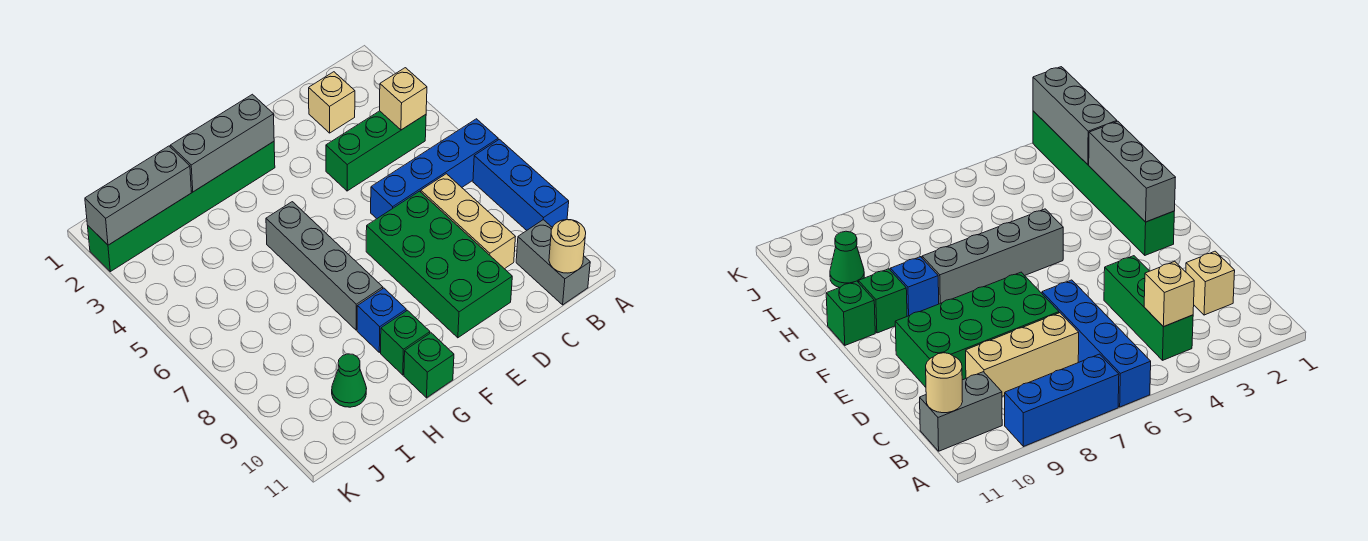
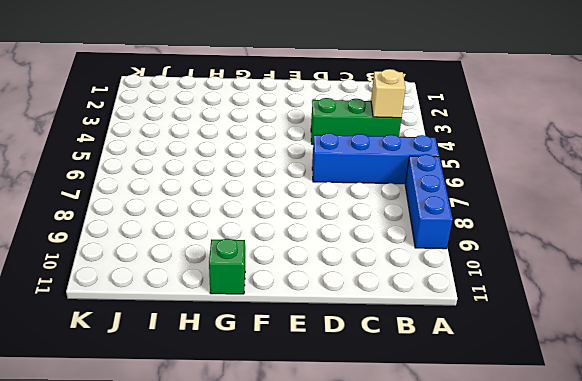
none -> grey brick B10:B11 level 1
none -> tan brick C2 level 1
none -> tan brick C7:C9 level 1

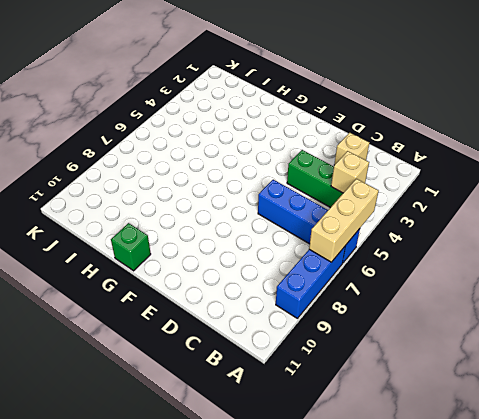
tan brick A5:A7 level 2 -> tan brick C7:C9 level 1
none -> grey brick B10:B11 level 1
none -> green brick D7:E10 level 1
none -> green brick F2:K2 level 1

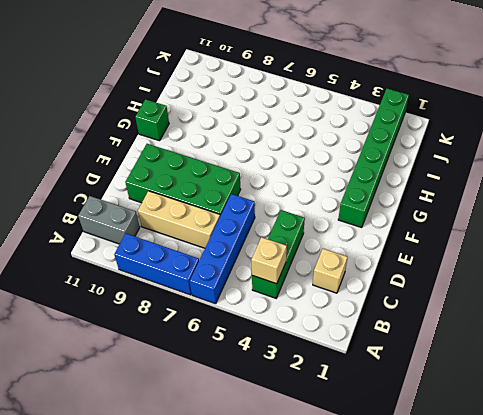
none -> grey brick G5:G8 level 1
none -> blue brick G9 level 1
none -> green brick G10 level 1

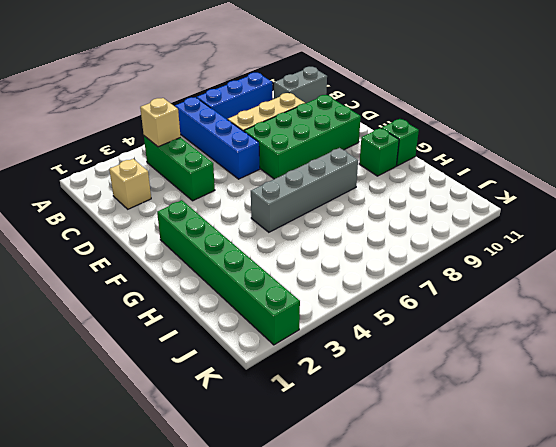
none -> blue brick G9 level 1
none -> green cone I10 level 1
none -> tan round brick B11 level 2

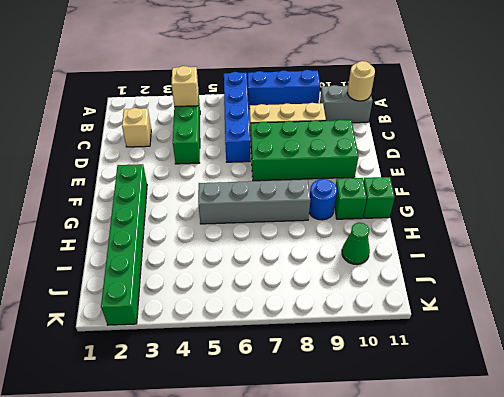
blue round brick G9 level 1 -> blue brick G9 level 1
none -> grey brick F2:H2 level 2
none -> grey brick I2:K2 level 2

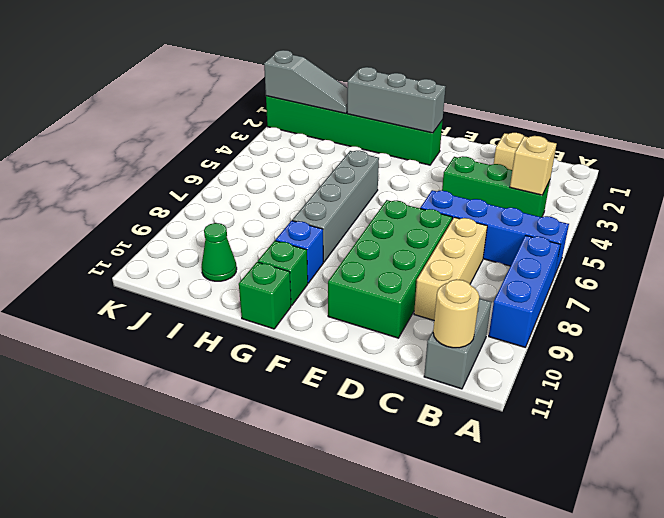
grey slope I2:K2 level 2 top K -> grey brick I2:K2 level 2

